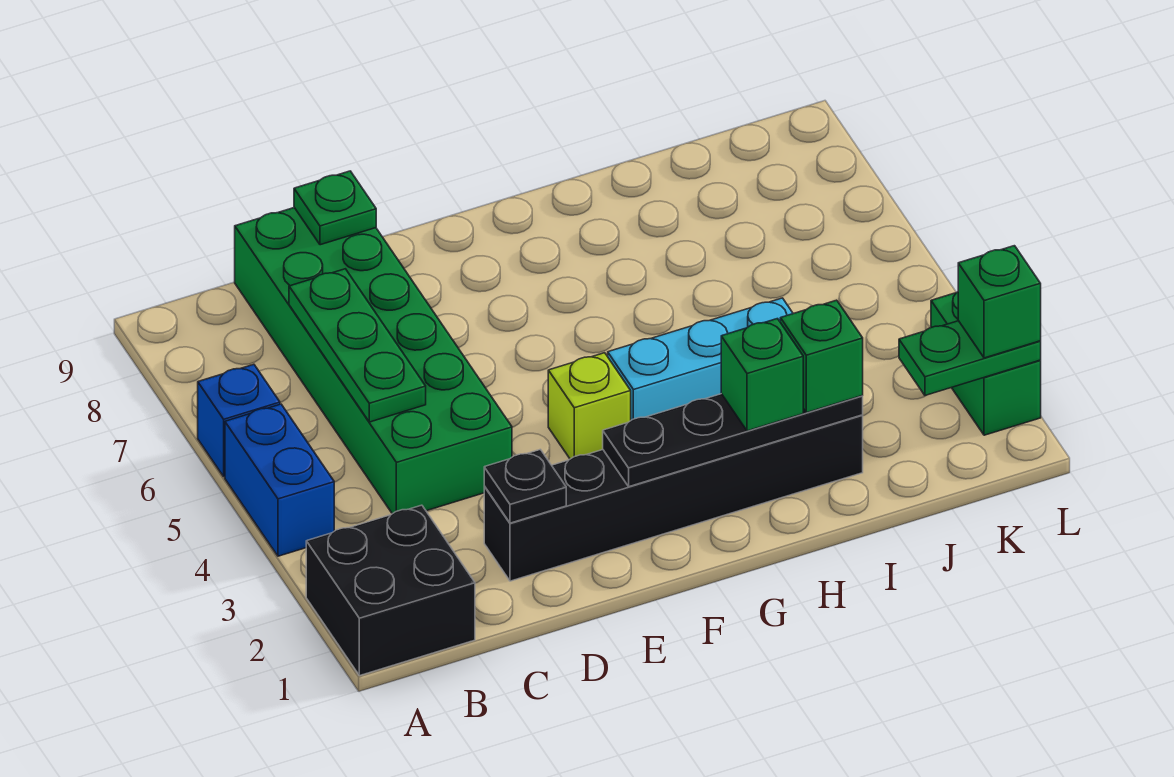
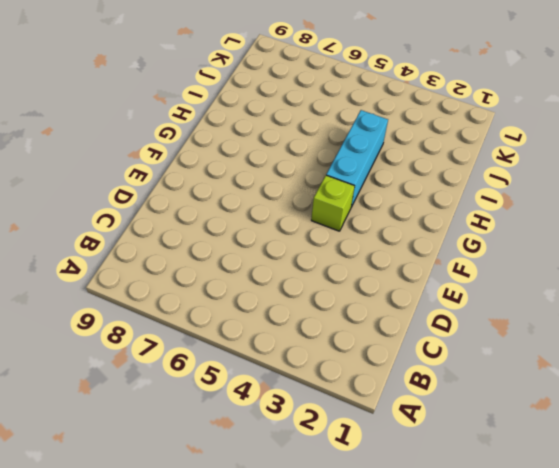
none -> black brick A1:B2 level 1
none -> blue brick A4:A5 level 1
none -> blue brick A6 level 1

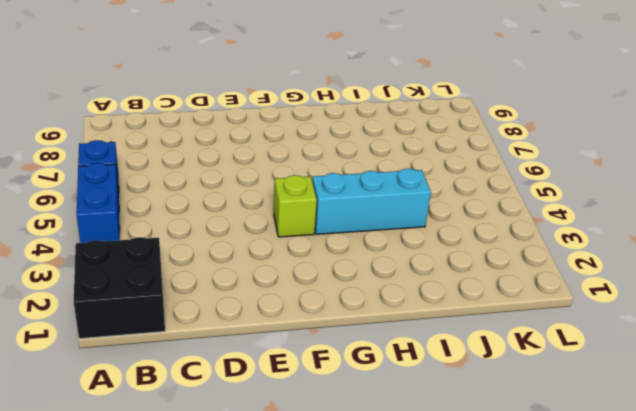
none -> green brick C4:D9 level 1
none -> black brick D2:I2 level 1
none -> green brick L2:L3 level 1

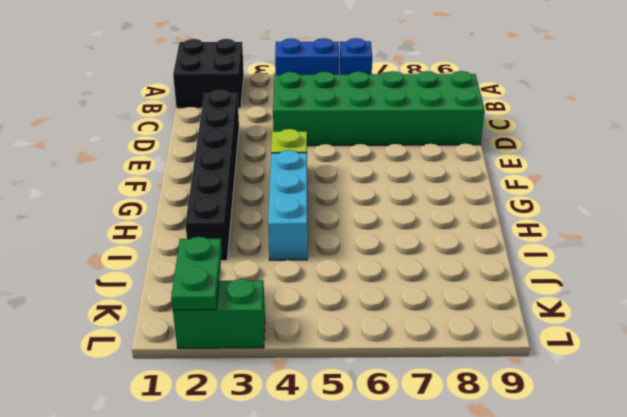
none -> green plate C5:C7 level 2
none -> black plate D2 level 2
none -> green plate D9 level 2

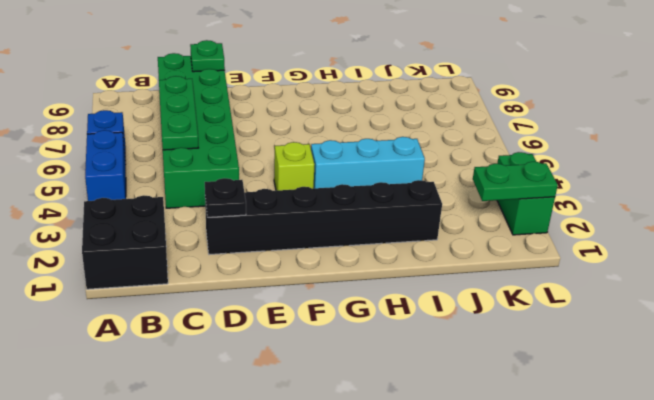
none -> black plate F2:I2 level 2
none -> green brick H2 level 3
none -> green brick I2 level 3

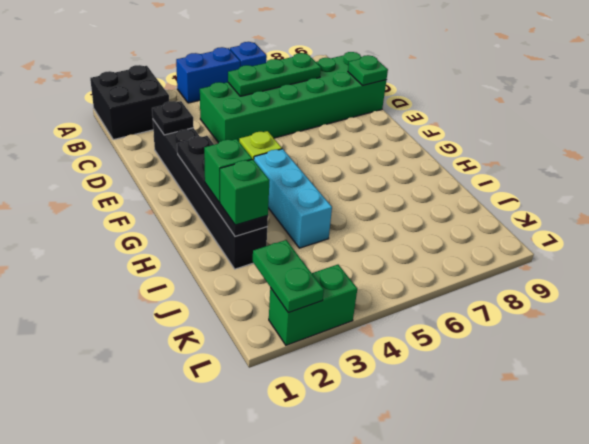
none -> green brick L2 level 3

